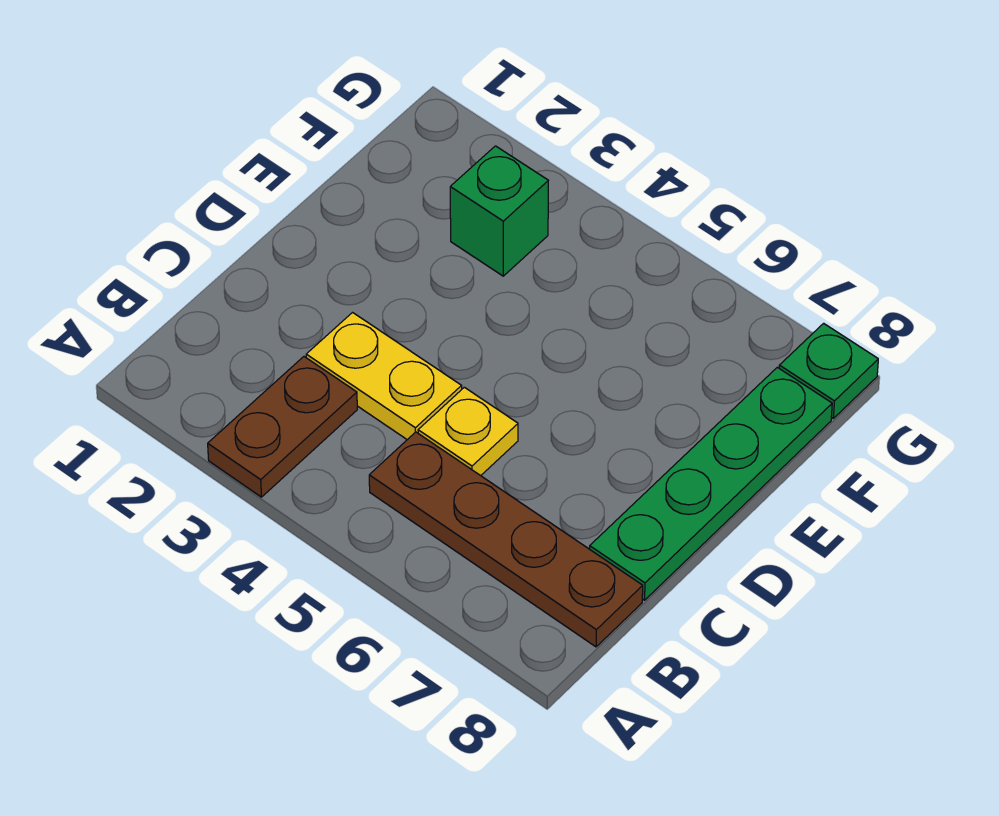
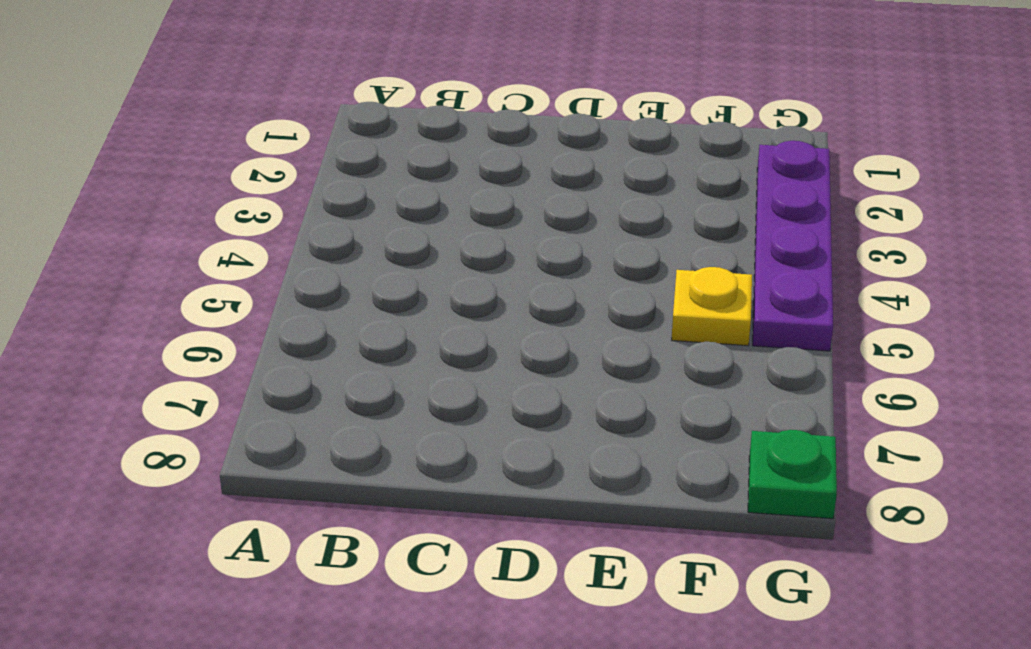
yellow plate F5 level 1 -> yellow plate C5 level 1
purple plate G2:G5 level 1 -> none
none -> brown plate A3:B3 level 1
none -> brown plate B5:B8 level 1

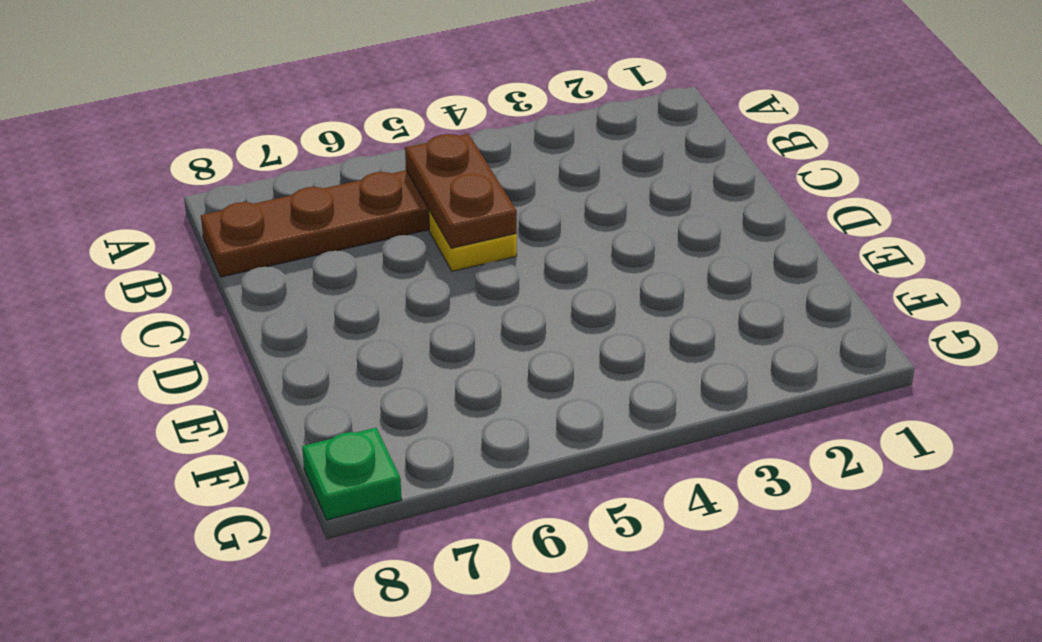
brown plate B5:C5 level 2 -> brown plate A3:B3 level 1
none -> yellow plate C3:C4 level 1
none -> green plate C8:F8 level 1

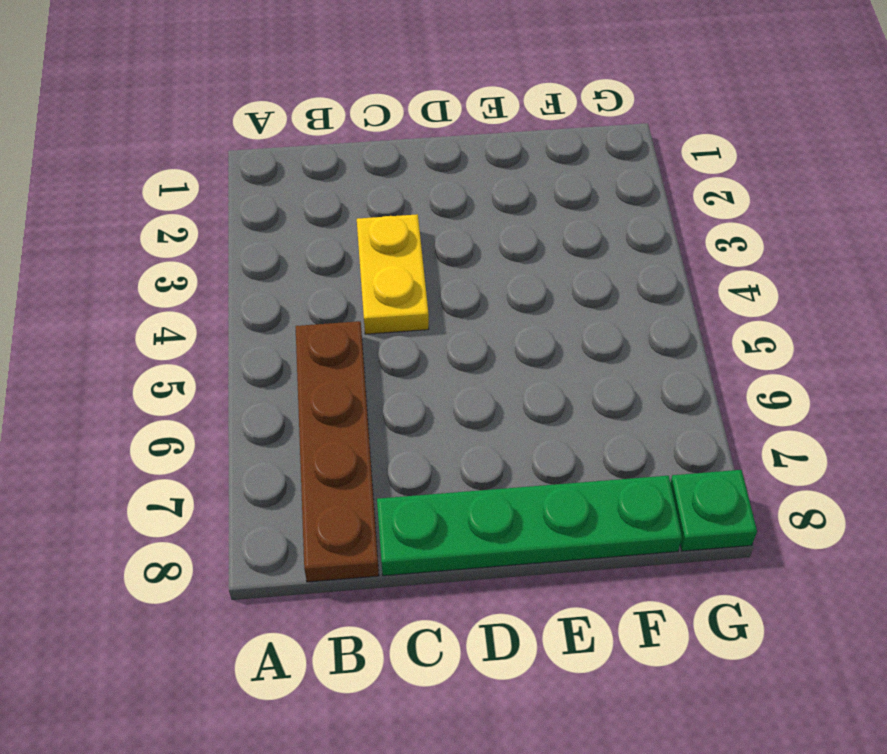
none -> brown plate A3:B3 level 1
none -> yellow plate C5 level 1

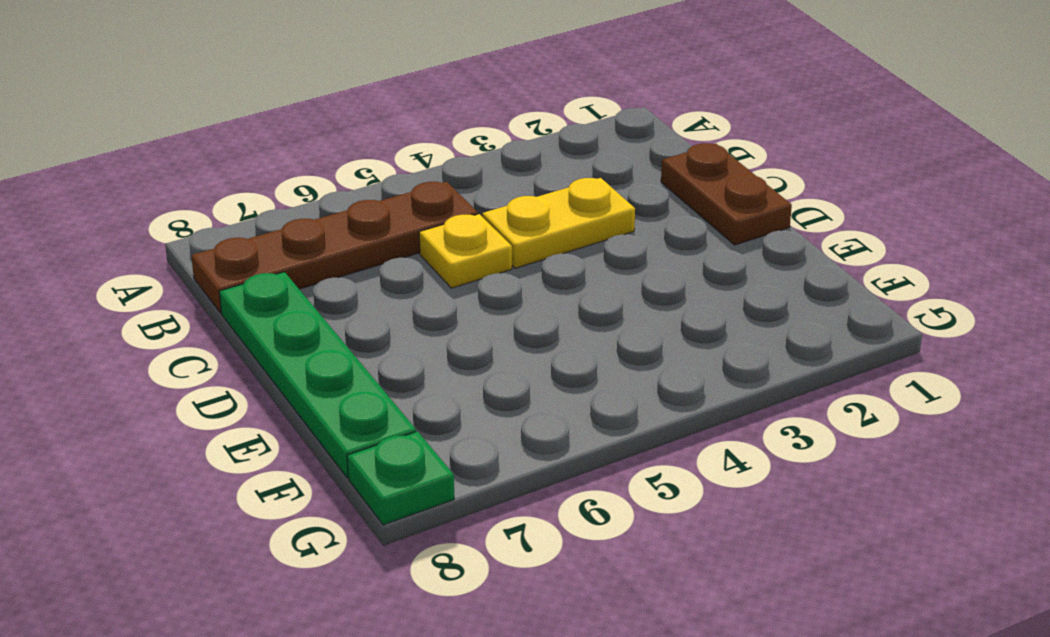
brown plate C1:D1 level 1 -> brown plate A3:B3 level 1
none -> green brick F3 level 1

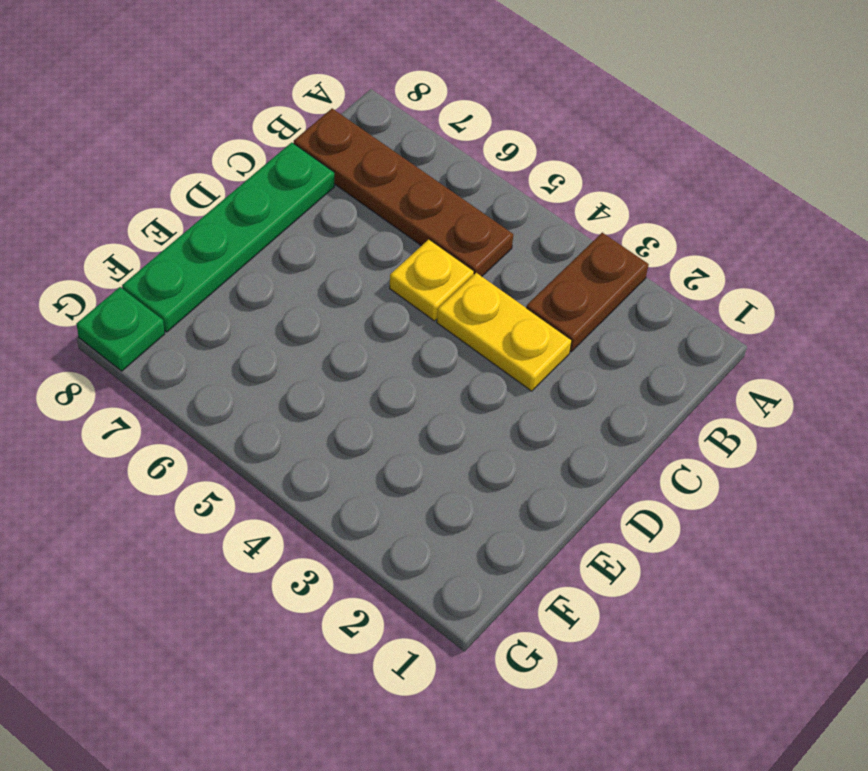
none -> green brick F3 level 1

